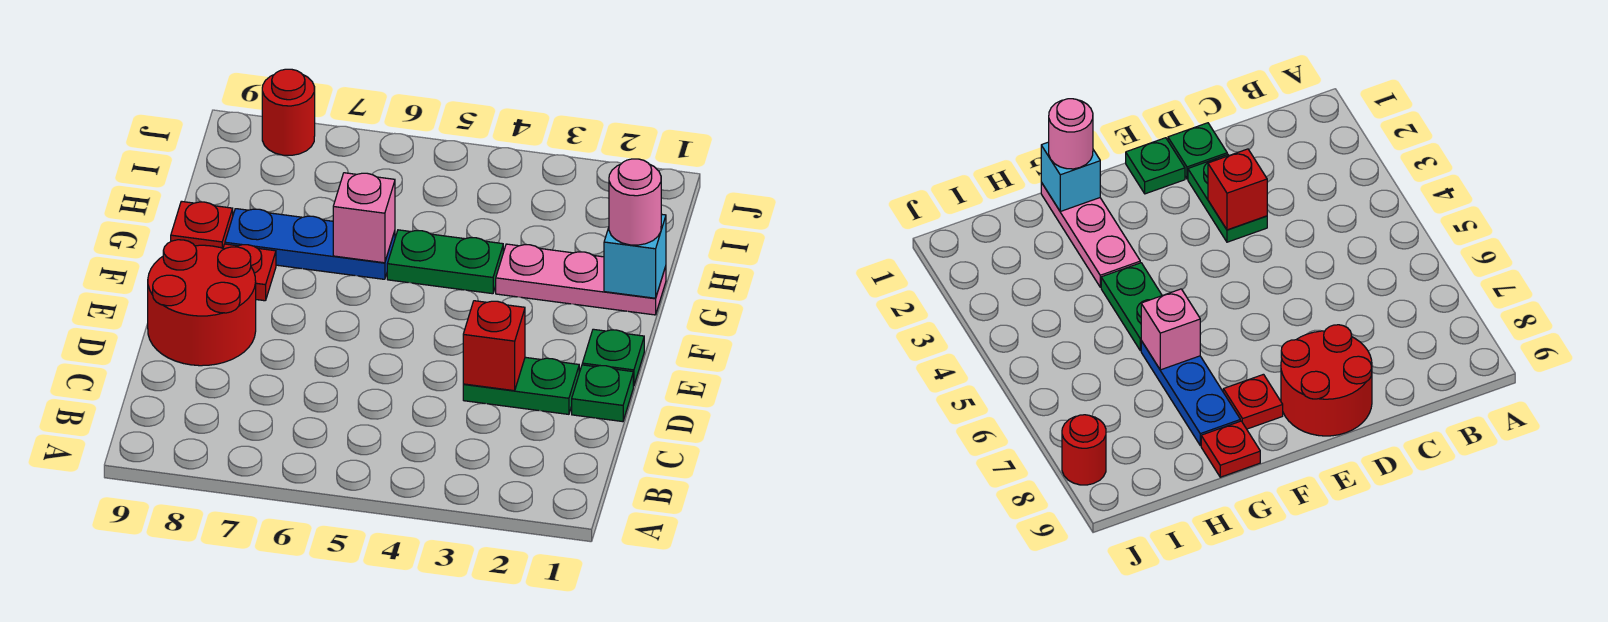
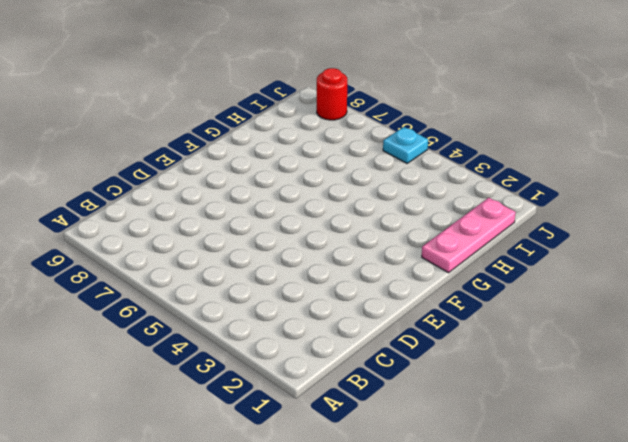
pink plate G1:I1 level 1 -> pink plate G1:G3 level 1
cyan plate J5 level 1 -> none
none -> green plate D1 level 1
none -> green plate D2:D3 level 1
none -> red round brick D8:E9 level 1

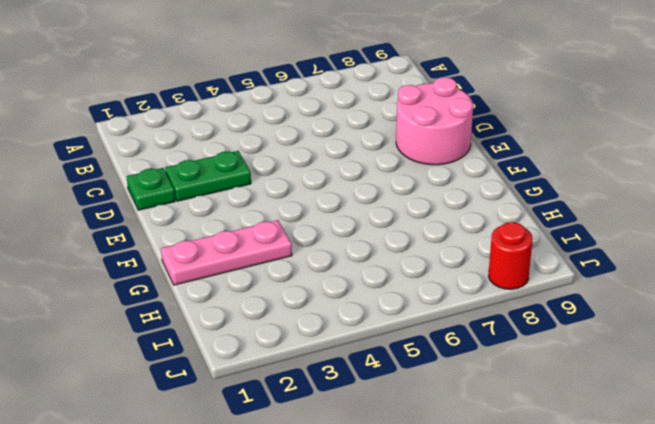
pink round brick D8:E9 level 1 -> red round brick D8:E9 level 1
none -> green plate E1 level 1
none -> red plate F8 level 1
none -> green plate G4:G5 level 1

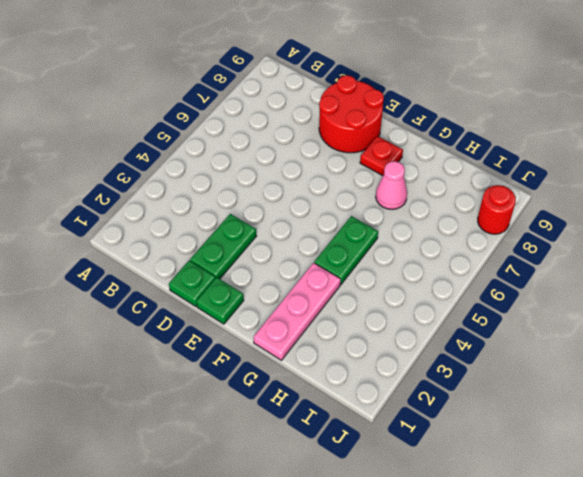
pink cone G7 level 1 -> blue plate G6:G8 level 1
none -> red plate G9 level 1
none -> red brick D3 level 2
none -> cyan brick G1 level 2

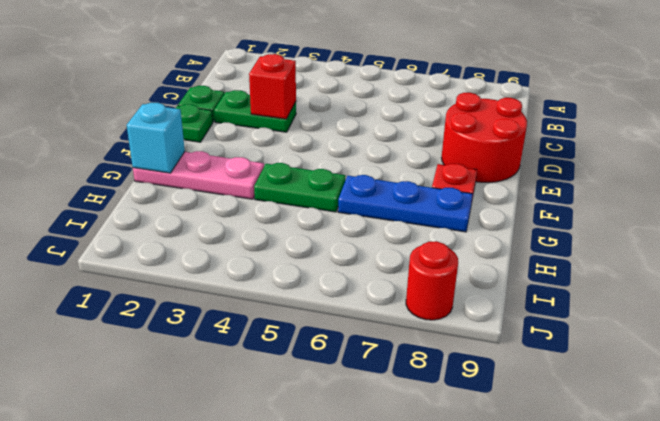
none -> red plate G9 level 1
none -> pink brick G6 level 2
none -> pink round brick G1 level 3

